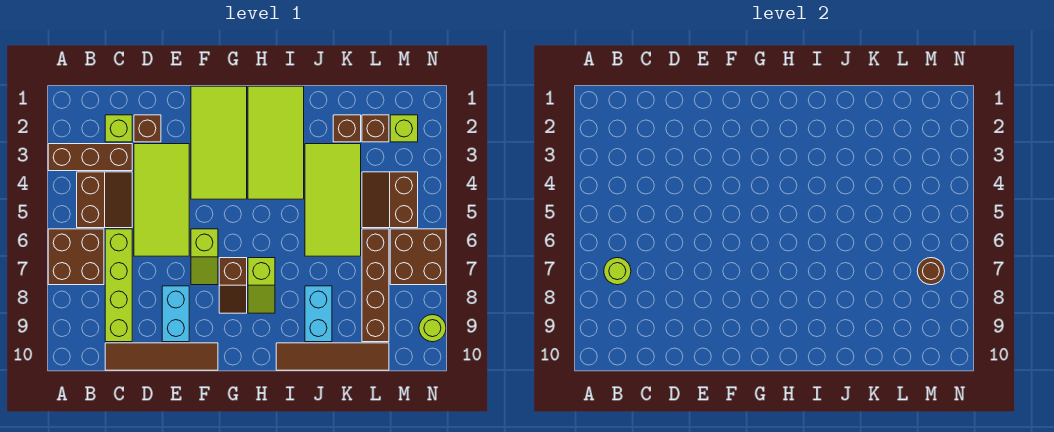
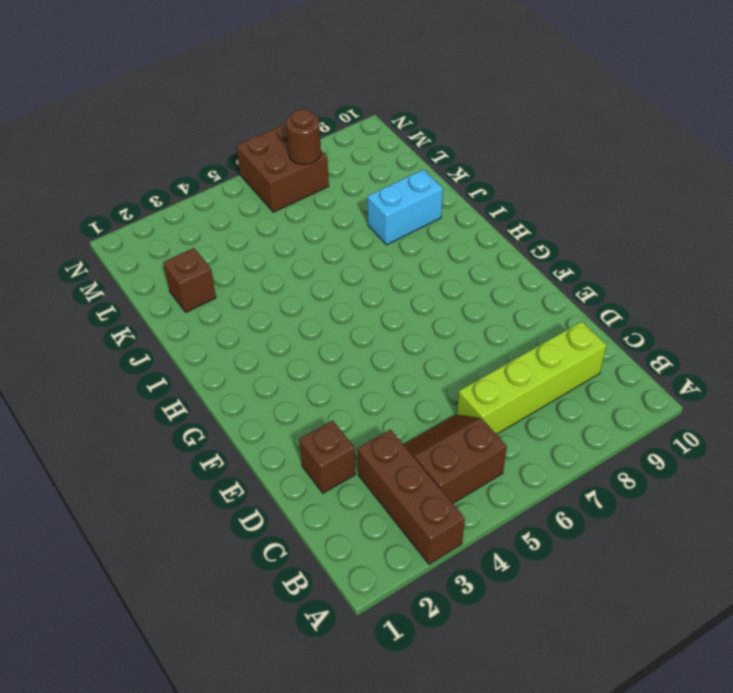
none -> brown brick A6:B7 level 1
none -> lime brick C2 level 1
none -> brown tile C10:F10 level 1

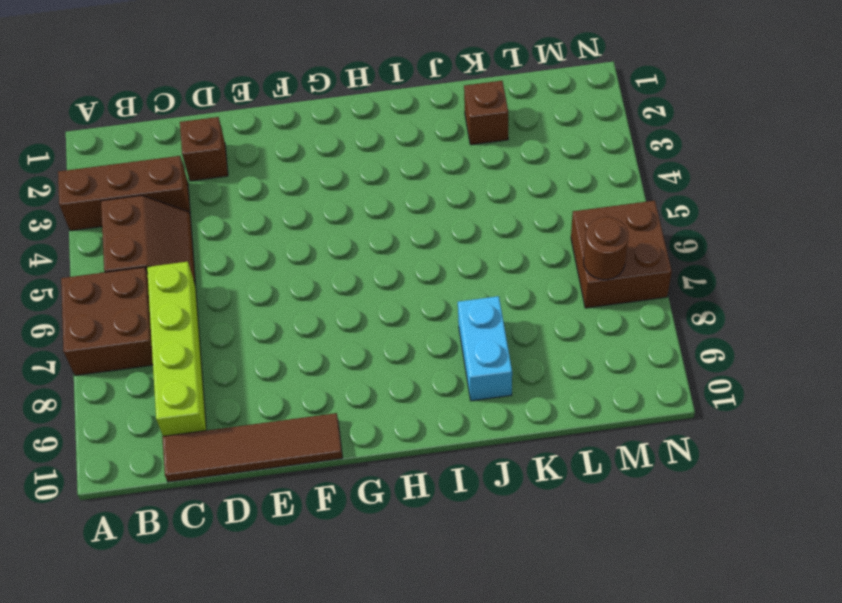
none -> lime brick C2 level 1
none -> lime tile D3:E6 level 1
none -> cyan brick E8:E9 level 1

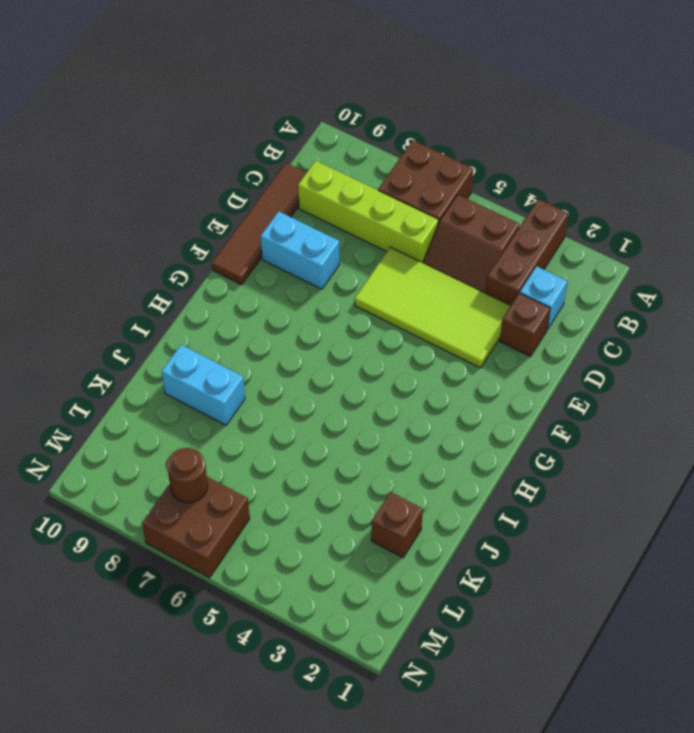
cyan brick C2 level 1 -> lime brick C2 level 1
none -> lime tile F1:G4 level 1
none -> lime slope F6:F7 level 1 top 6
none -> brown slope G7:G8 level 1 top 7

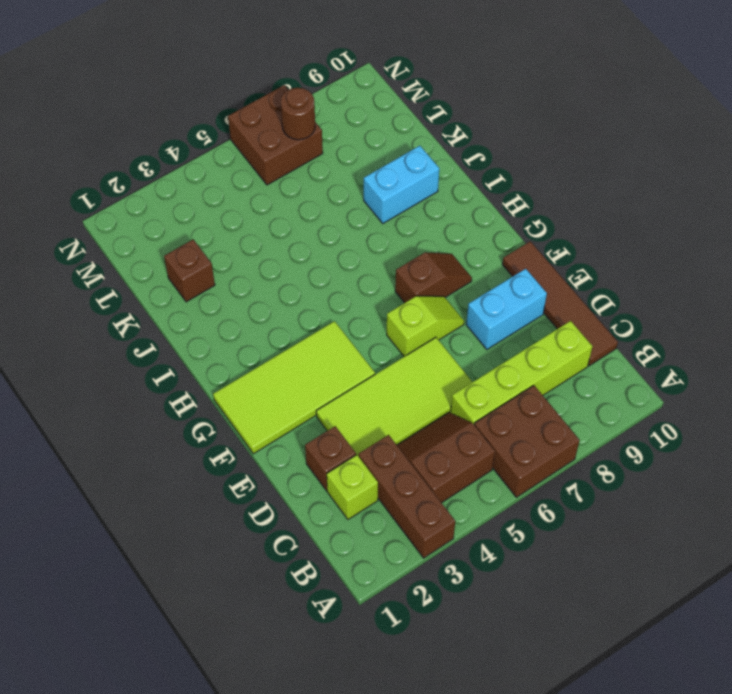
none -> lime tile H1:I4 level 1
none -> lime slope H7:H8 level 1 top 7
none -> brown tile I10:L10 level 1

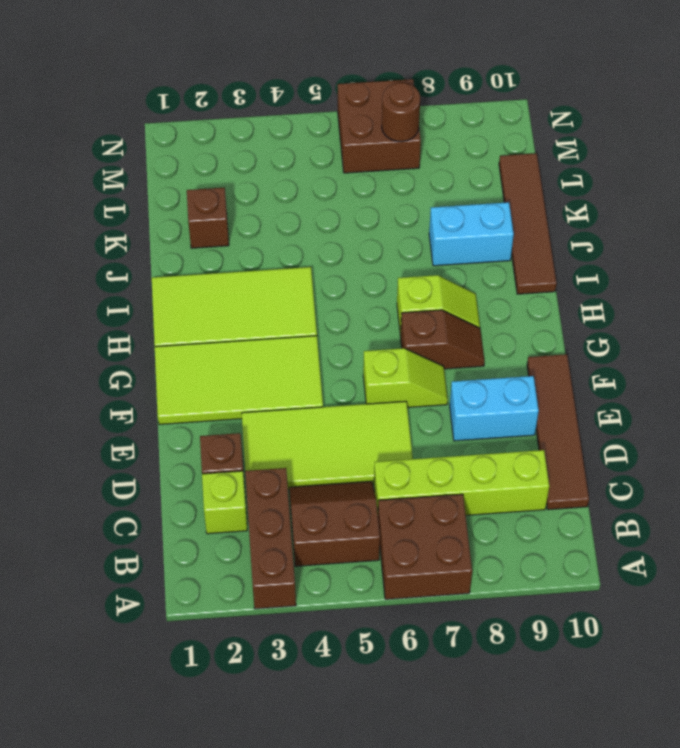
none -> lime tile J3:K6 level 1
none -> brown brick L2 level 1
none -> brown slope L4:M5 level 1 top M

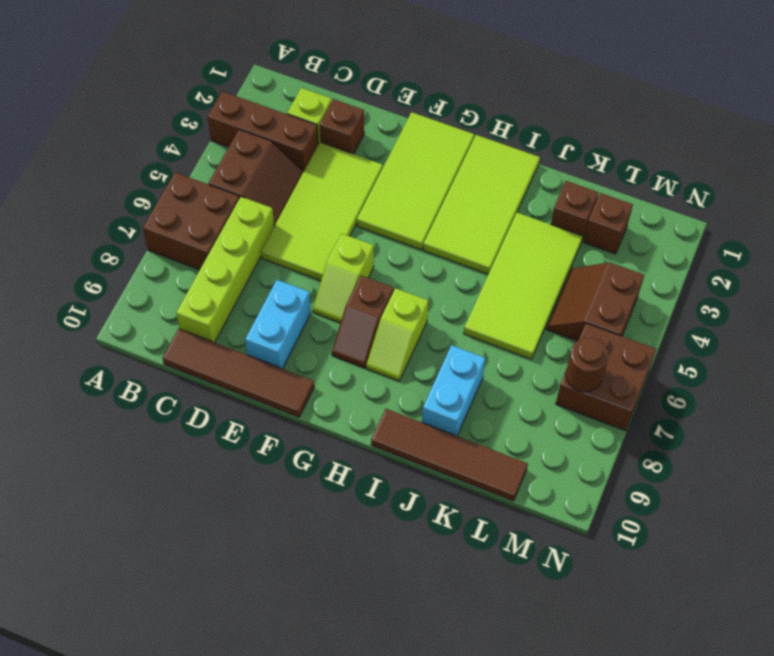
none -> brown brick L6:L9 level 1
none -> lime brick M2 level 1
none -> lime round brick N9 level 1

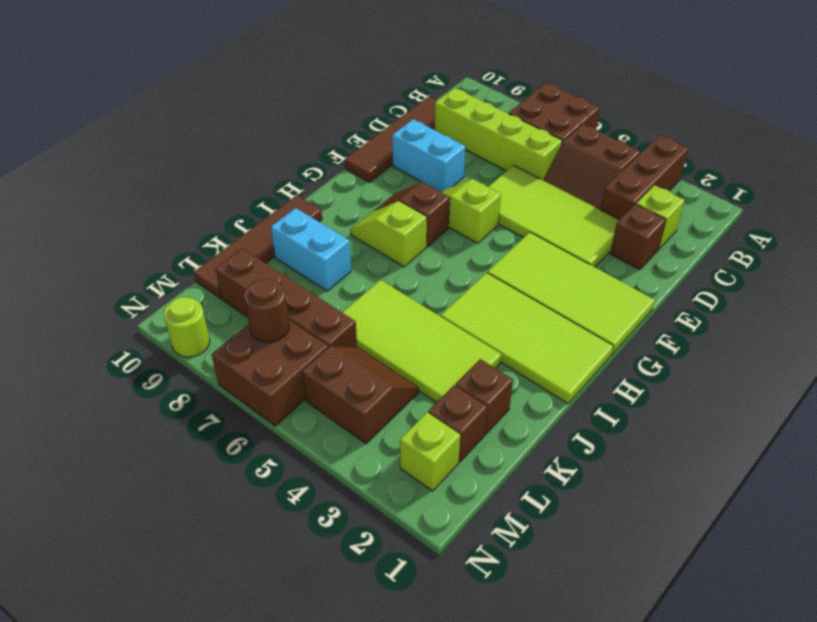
none -> lime round brick B7 level 2

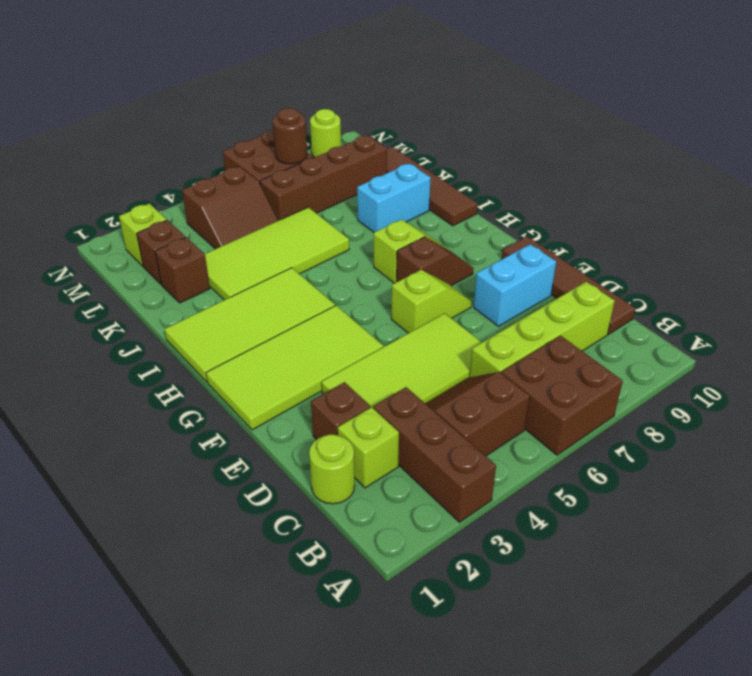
lime round brick C1 level 1 -> lime round brick B7 level 2

